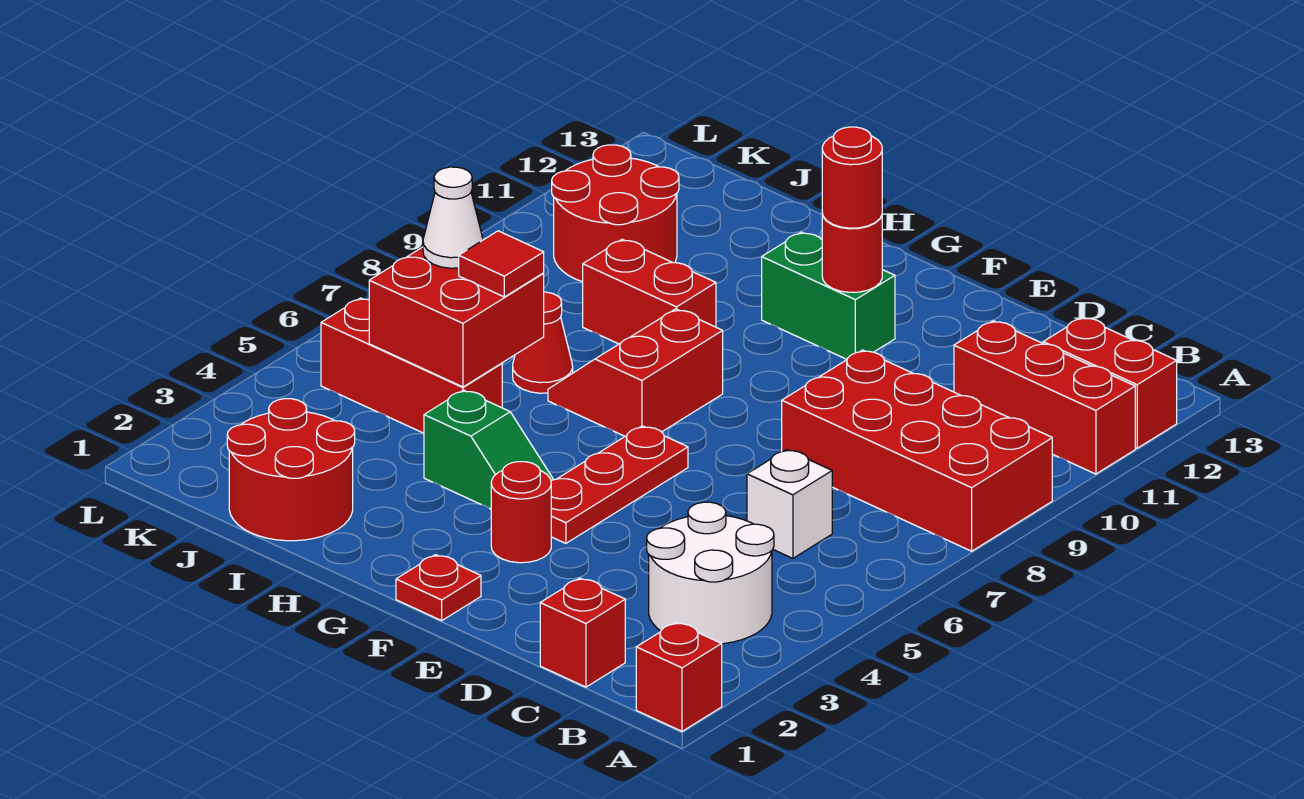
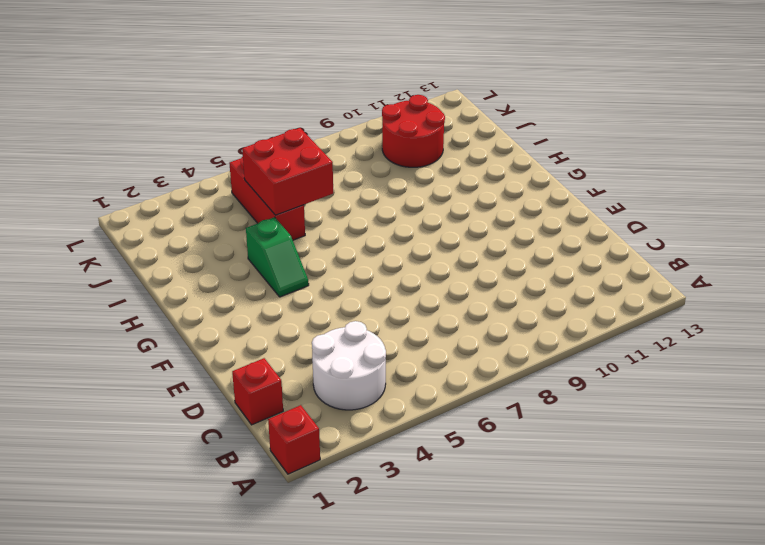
none -> red brick A8:D9 level 1
none -> red brick A11:C11 level 1
none -> red brick A12:B12 level 1

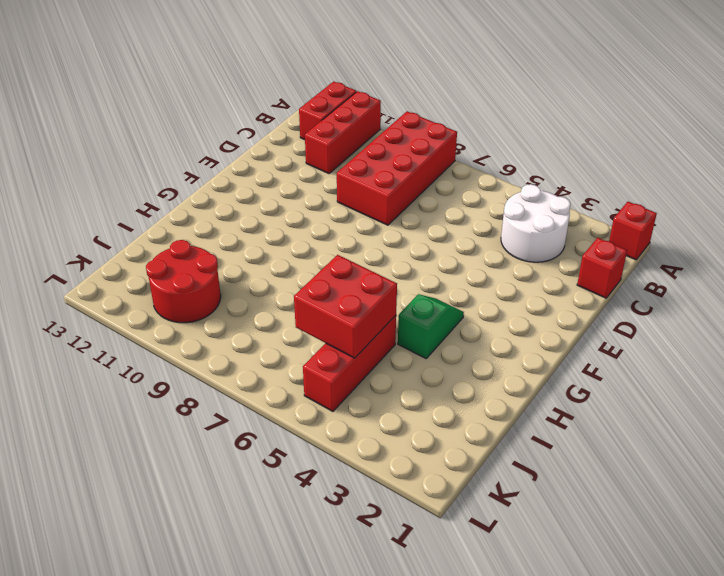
none -> white brick C6 level 1
none -> red plate F1 level 1
none -> red round brick F3 level 1

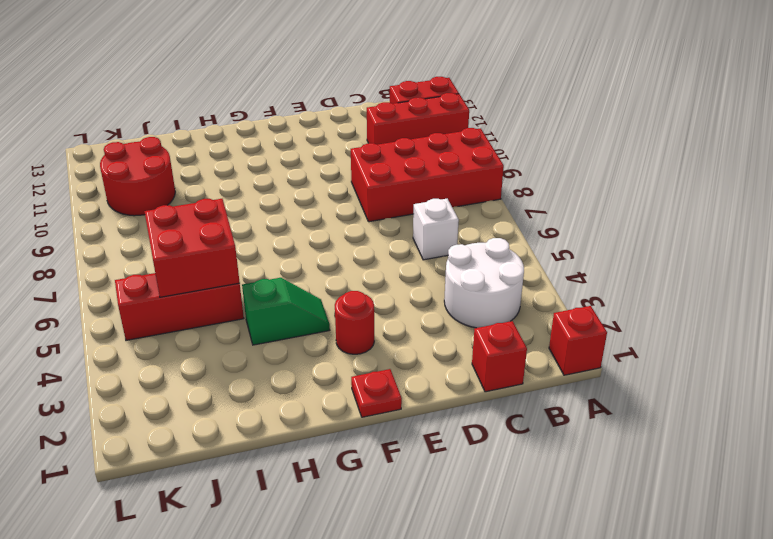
none -> red plate F4:F6 level 1
none -> green brick F11:G11 level 1
none -> red slope G7:H8 level 1 top G

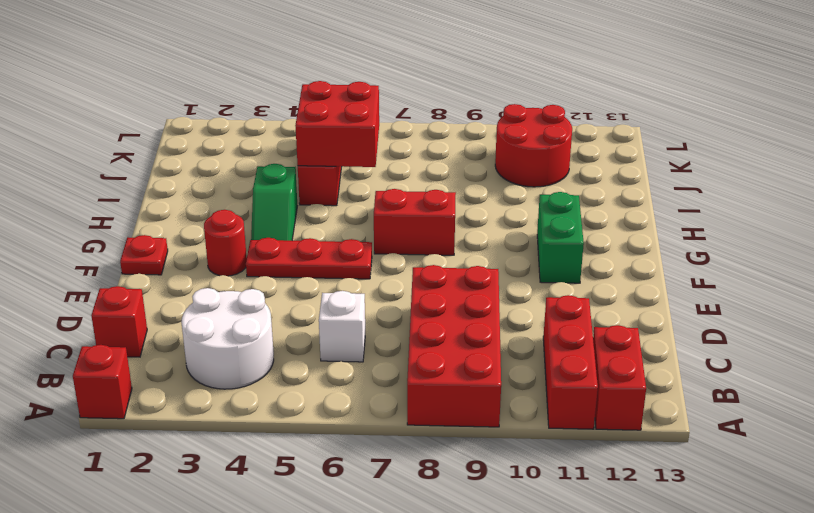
none -> red brick H9:I9 level 1
none -> red round brick I1:J2 level 1
none -> red cone I7 level 1

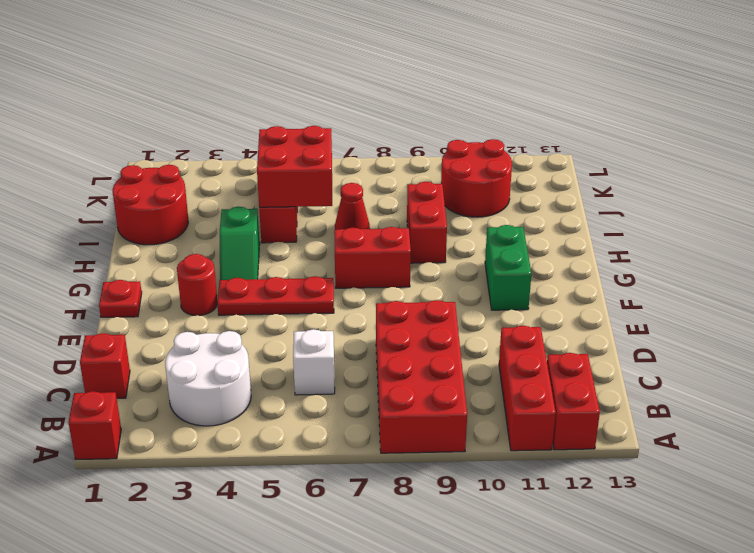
none -> red round brick F11 level 2
none -> red round brick F11 level 3
none -> red tile I6 level 3

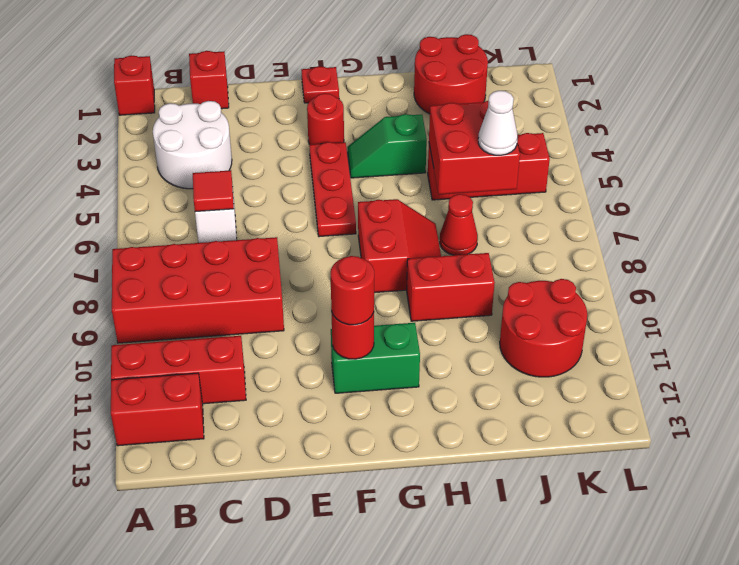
red tile C6 level 2 -> red tile I6 level 3

